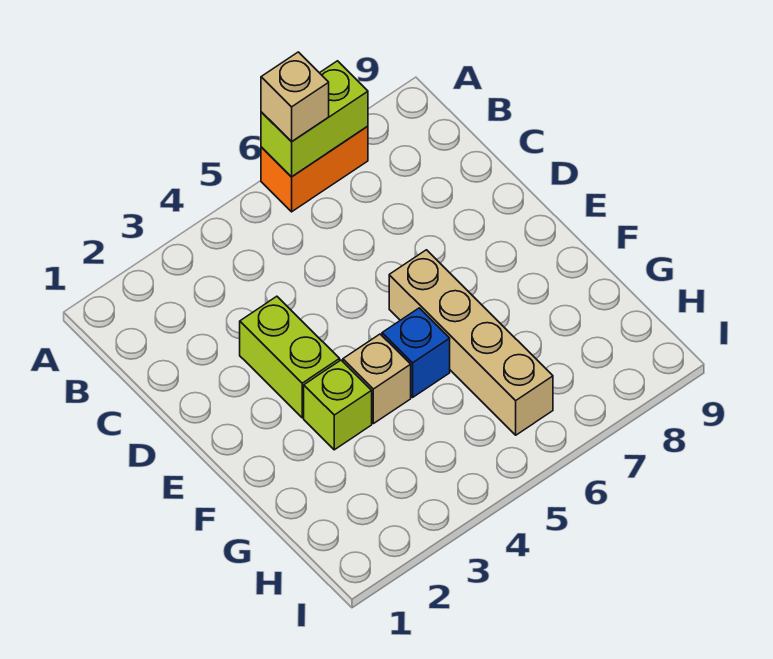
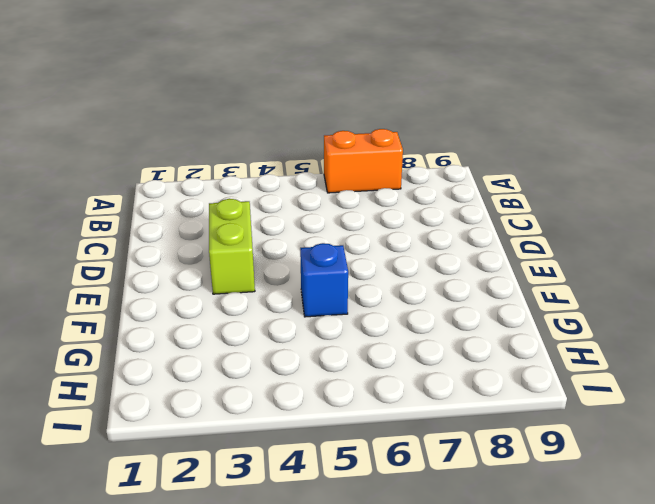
none -> tan brick E6:H6 level 1
none -> lime brick F3 level 1

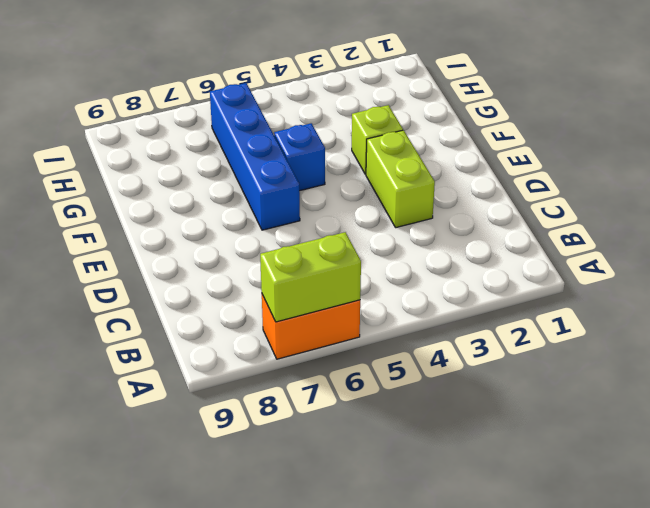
blue brick E6:H6 level 1 -> tan brick E6:H6 level 1
none -> tan brick F4 level 1
none -> tan brick A6 level 3

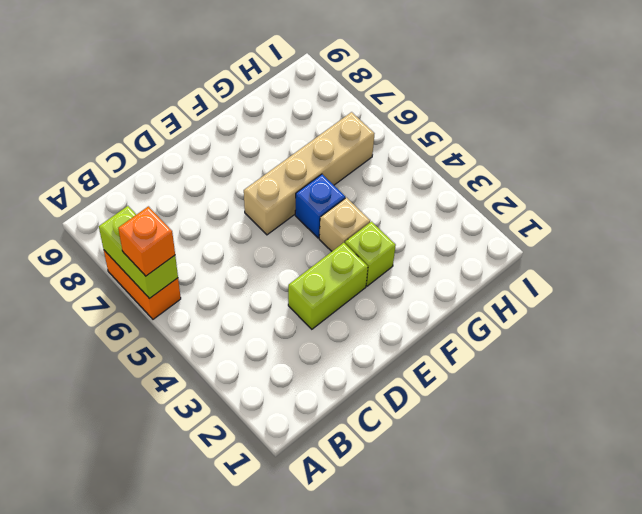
orange brick A6 level 3 -> tan brick A6 level 3

